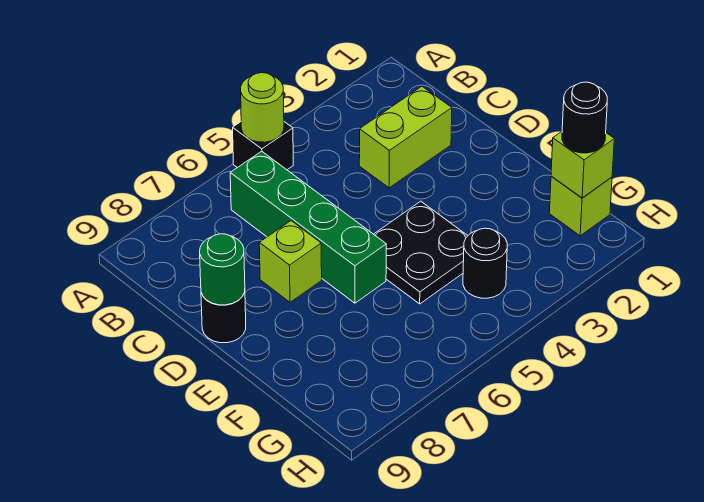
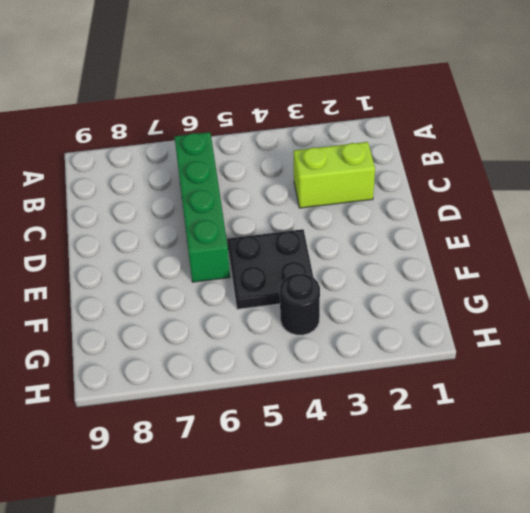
none -> black brick A5 level 1
none -> lime brick D7 level 1
none -> black round brick D9 level 1

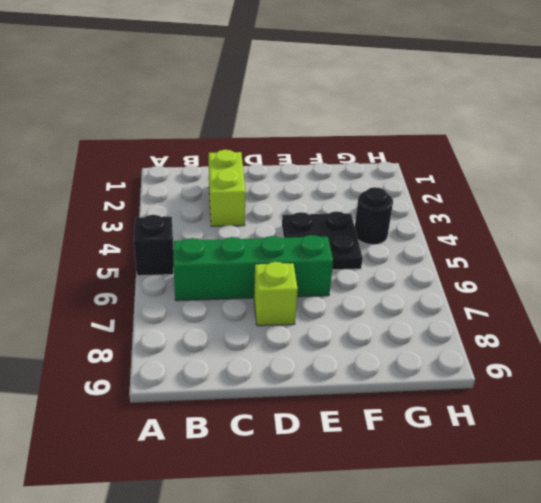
none -> black round brick D9 level 1
none -> lime brick G1 level 1
none -> lime round brick A5 level 2

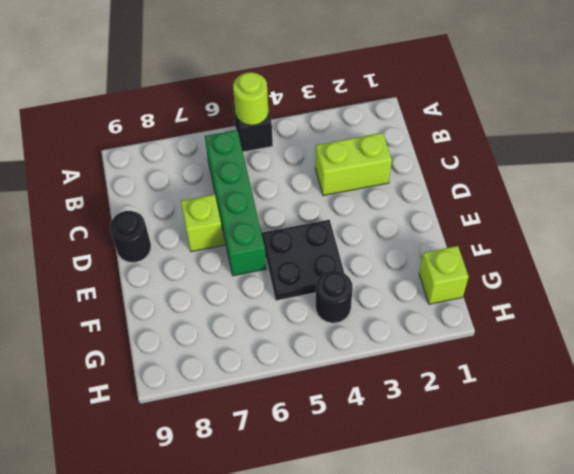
none -> green round brick D9 level 2
none -> lime brick G1 level 2
none -> black round brick G1 level 3

